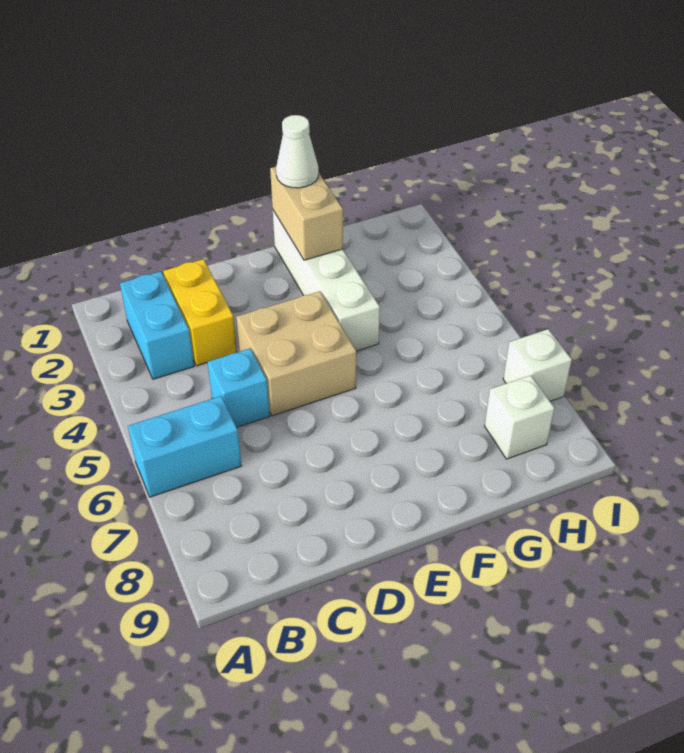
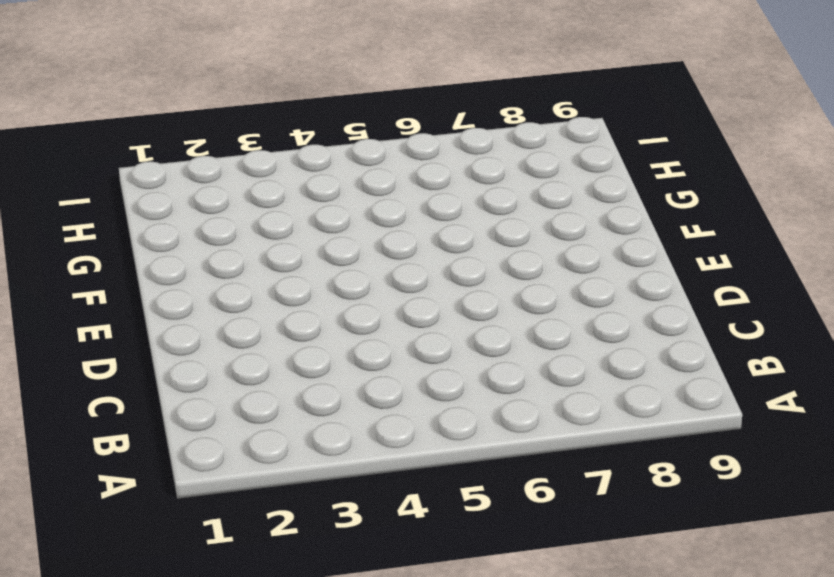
none -> cyan brick A6:B6 level 1
none -> cyan brick B2:B3 level 1

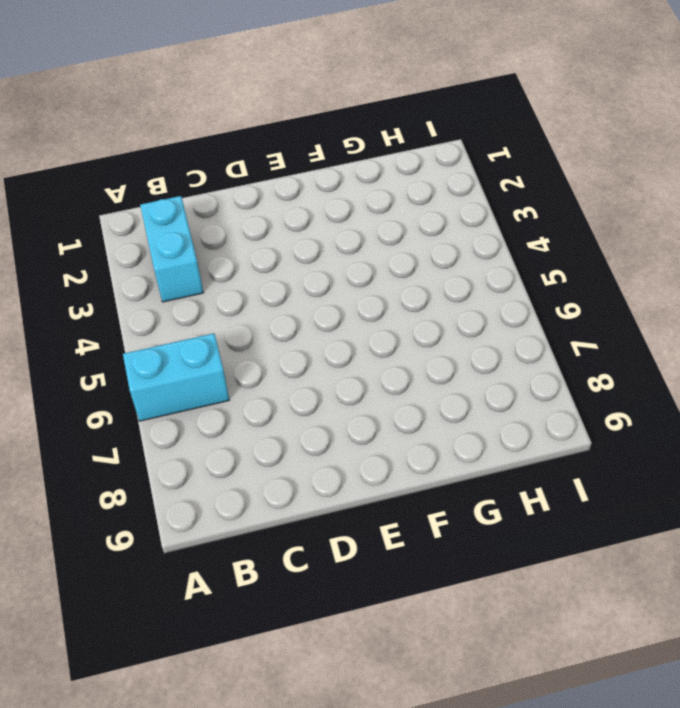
none -> yellow brick C2:C3 level 1
none -> cyan brick C5 level 1

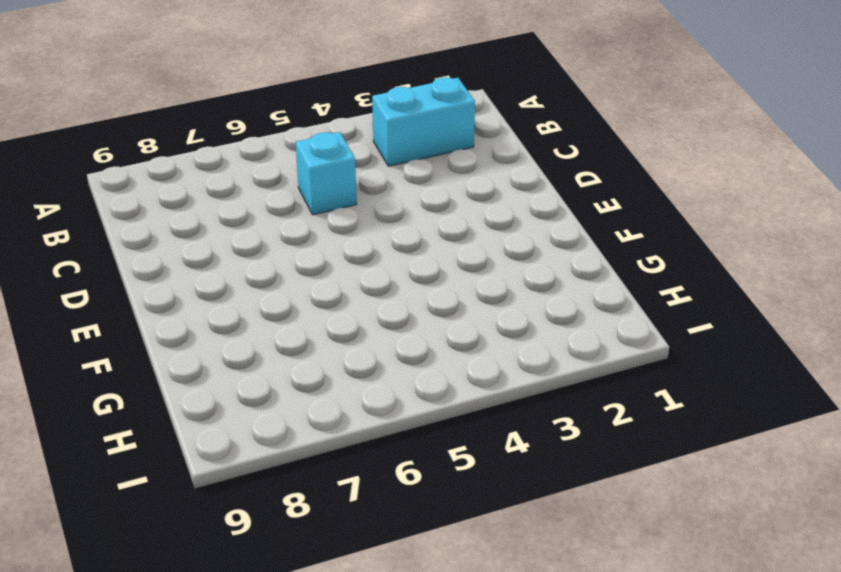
none -> cyan brick A6:B6 level 1
none -> yellow brick C2:C3 level 1

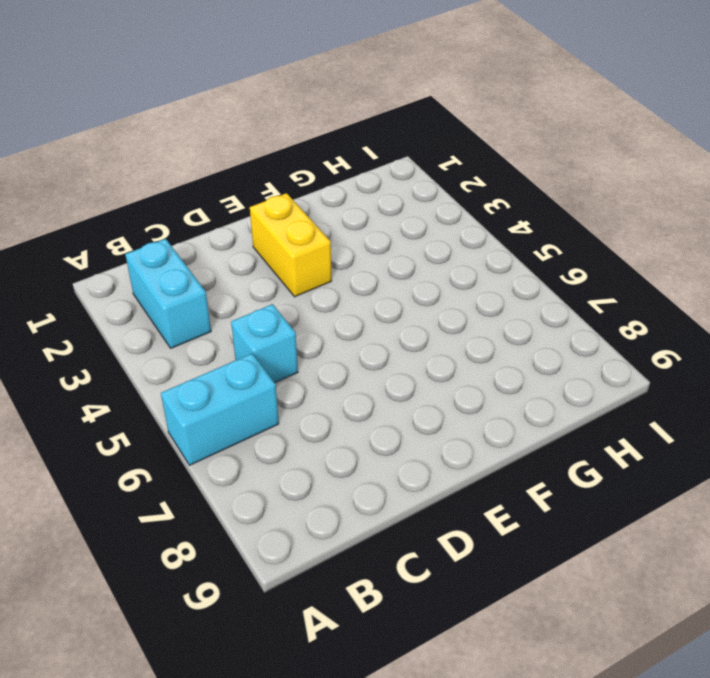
yellow brick E2:E3 level 1 -> yellow brick C2:C3 level 1
none -> tan brick D4:E5 level 1
none -> white brick F1:F4 level 1

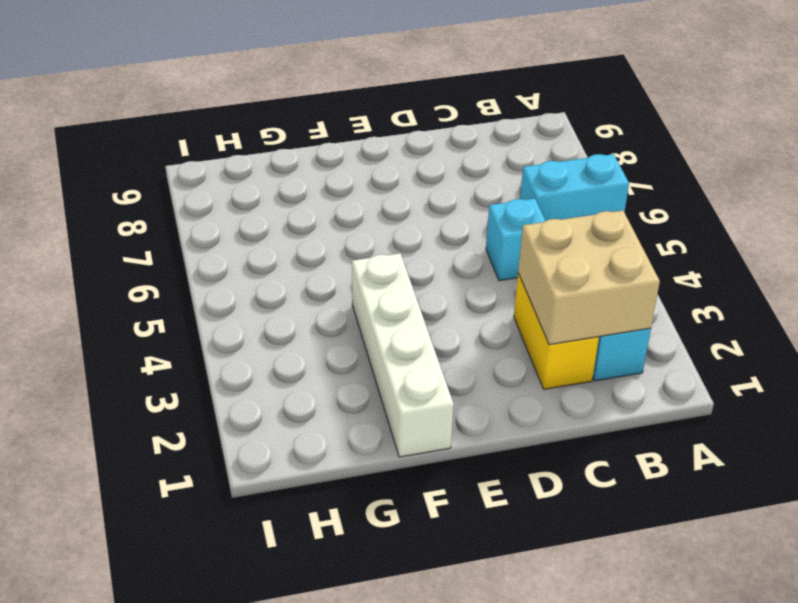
tan brick B2:C3 level 2 -> tan brick D4:E5 level 1
none -> white brick H8 level 1
none -> white brick I7 level 1

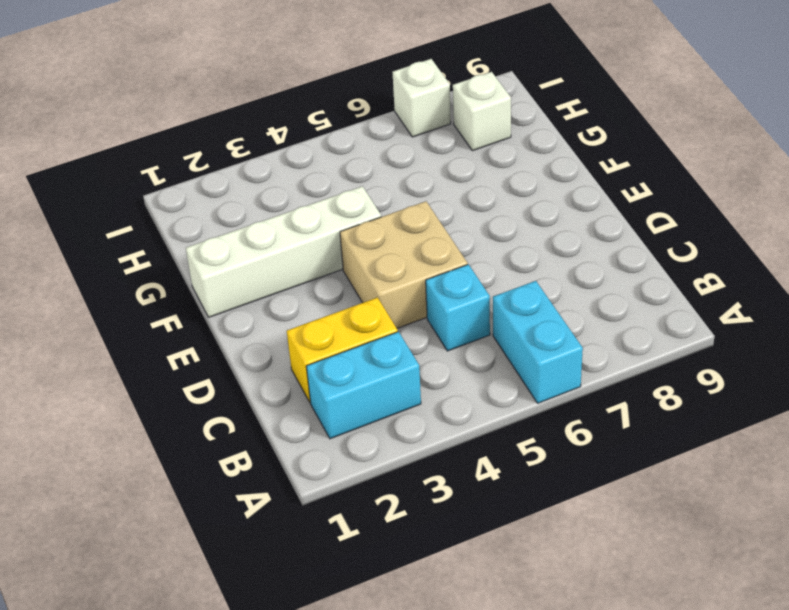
none -> tan brick F1:F2 level 2
none -> white cone F1 level 3

